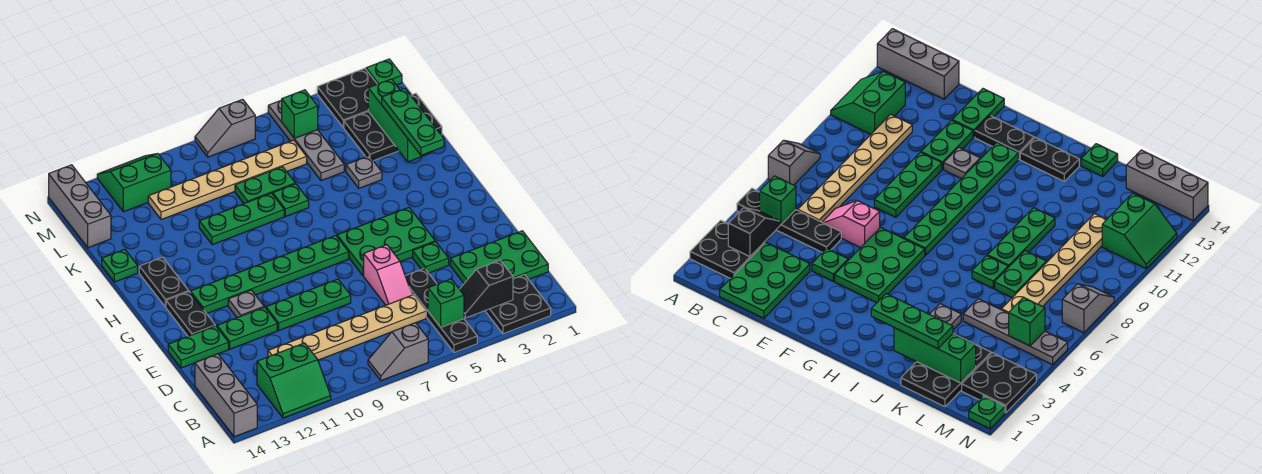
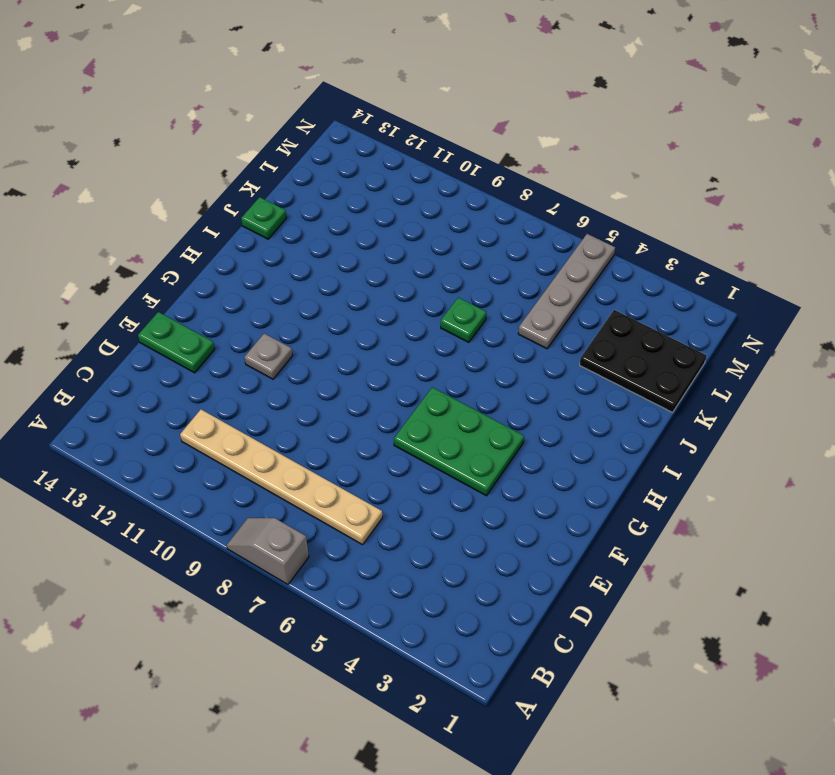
none -> black plate A2:B3 level 1
none -> black plate A5:D5 level 1
none -> green slope A11:B12 level 1 top B
none -> grey brick A14:C14 level 1

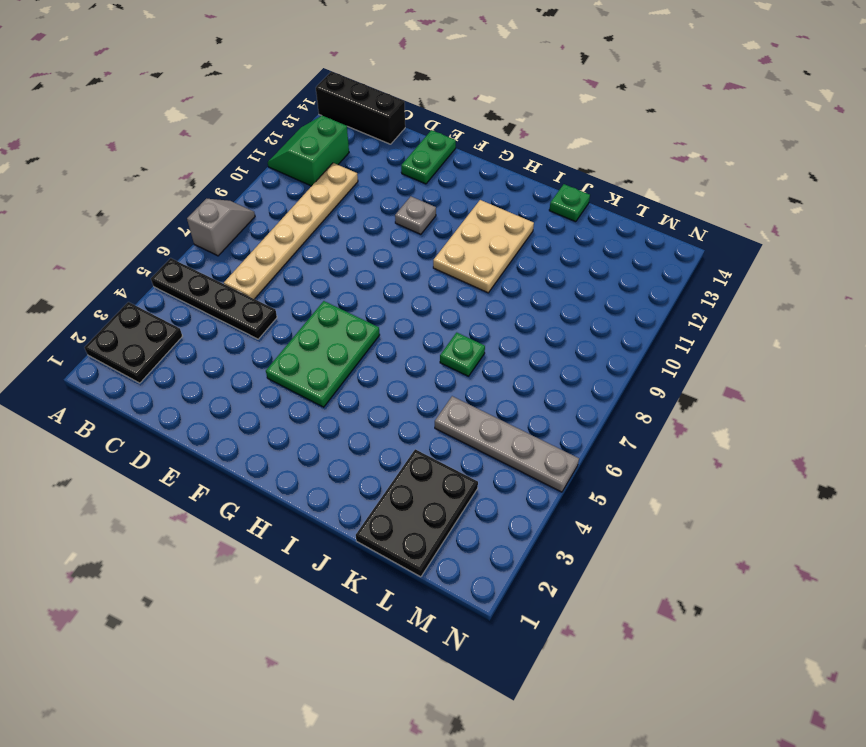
black brick A14:C14 level 1 -> grey brick A14:C14 level 1
tan plate H10:I12 level 1 -> none
none -> green plate C1:D3 level 1
none -> pink slope D6:E6 level 1 top E
none -> green plate E4 level 1
none -> green plate E8:E10 level 1

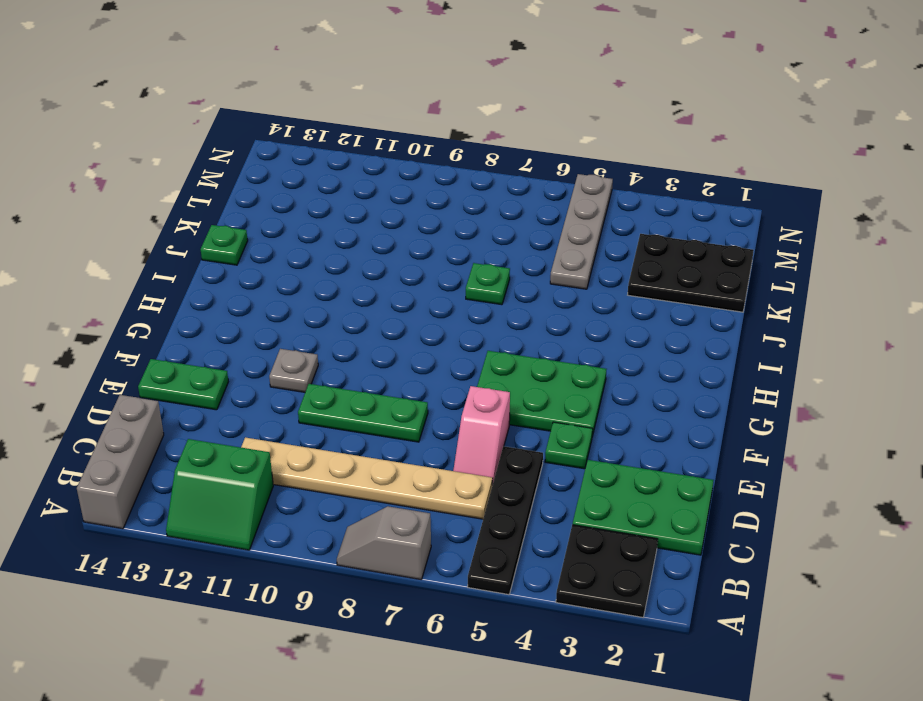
none -> green plate E11:E12 level 1
none -> black plate F13:G13 level 1
none -> green plate G7:G12 level 1
none -> black plate H13:I13 level 1

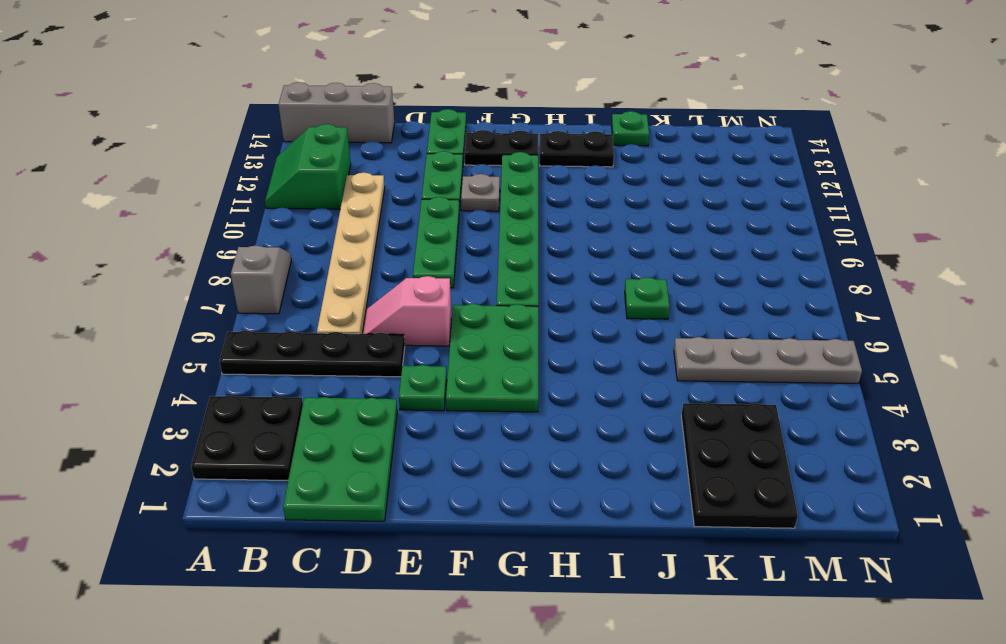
none -> grey plate J4 level 1
none -> green plate J8:J10 level 1
none -> green plate K7:K8 level 1
none -> tan plate L6:L11 level 1

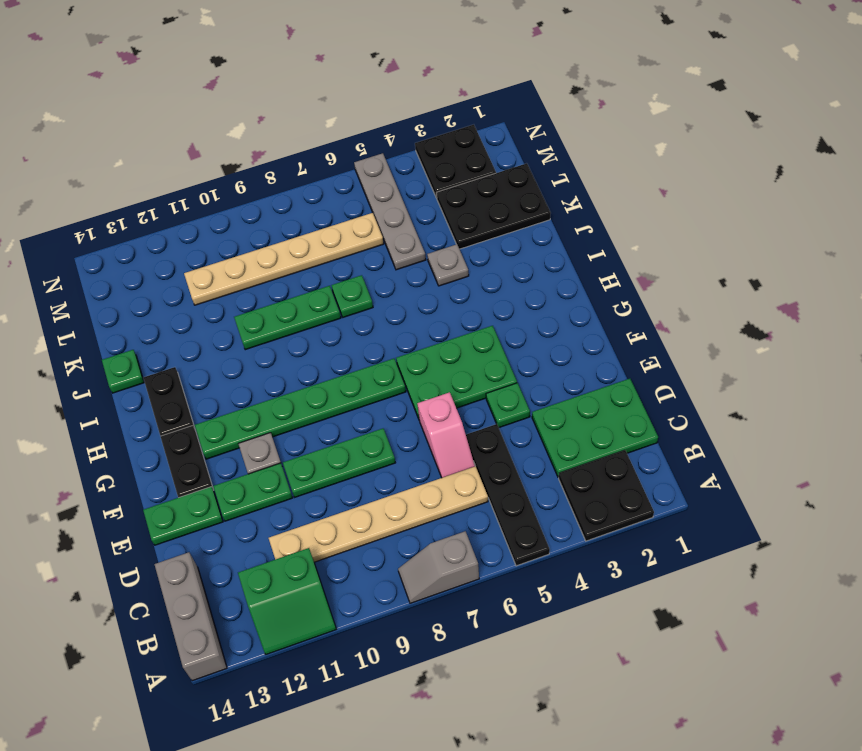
none -> green plate K7:K8 level 1
none -> grey brick L14:N14 level 1
none -> green slope M11:N12 level 1 top M
none -> green plate N1 level 1

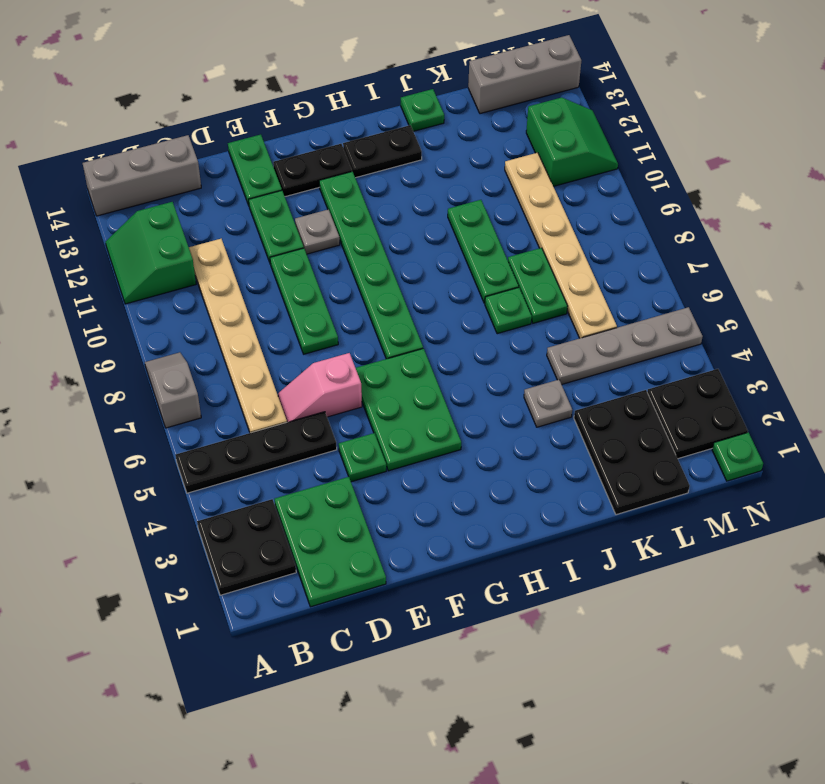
none -> grey slope N7:N8 level 1 top 7
none -> black slope B3:B4 level 2 top 3
none -> green brick B5 level 2
none -> green brick J2:L2 level 2

